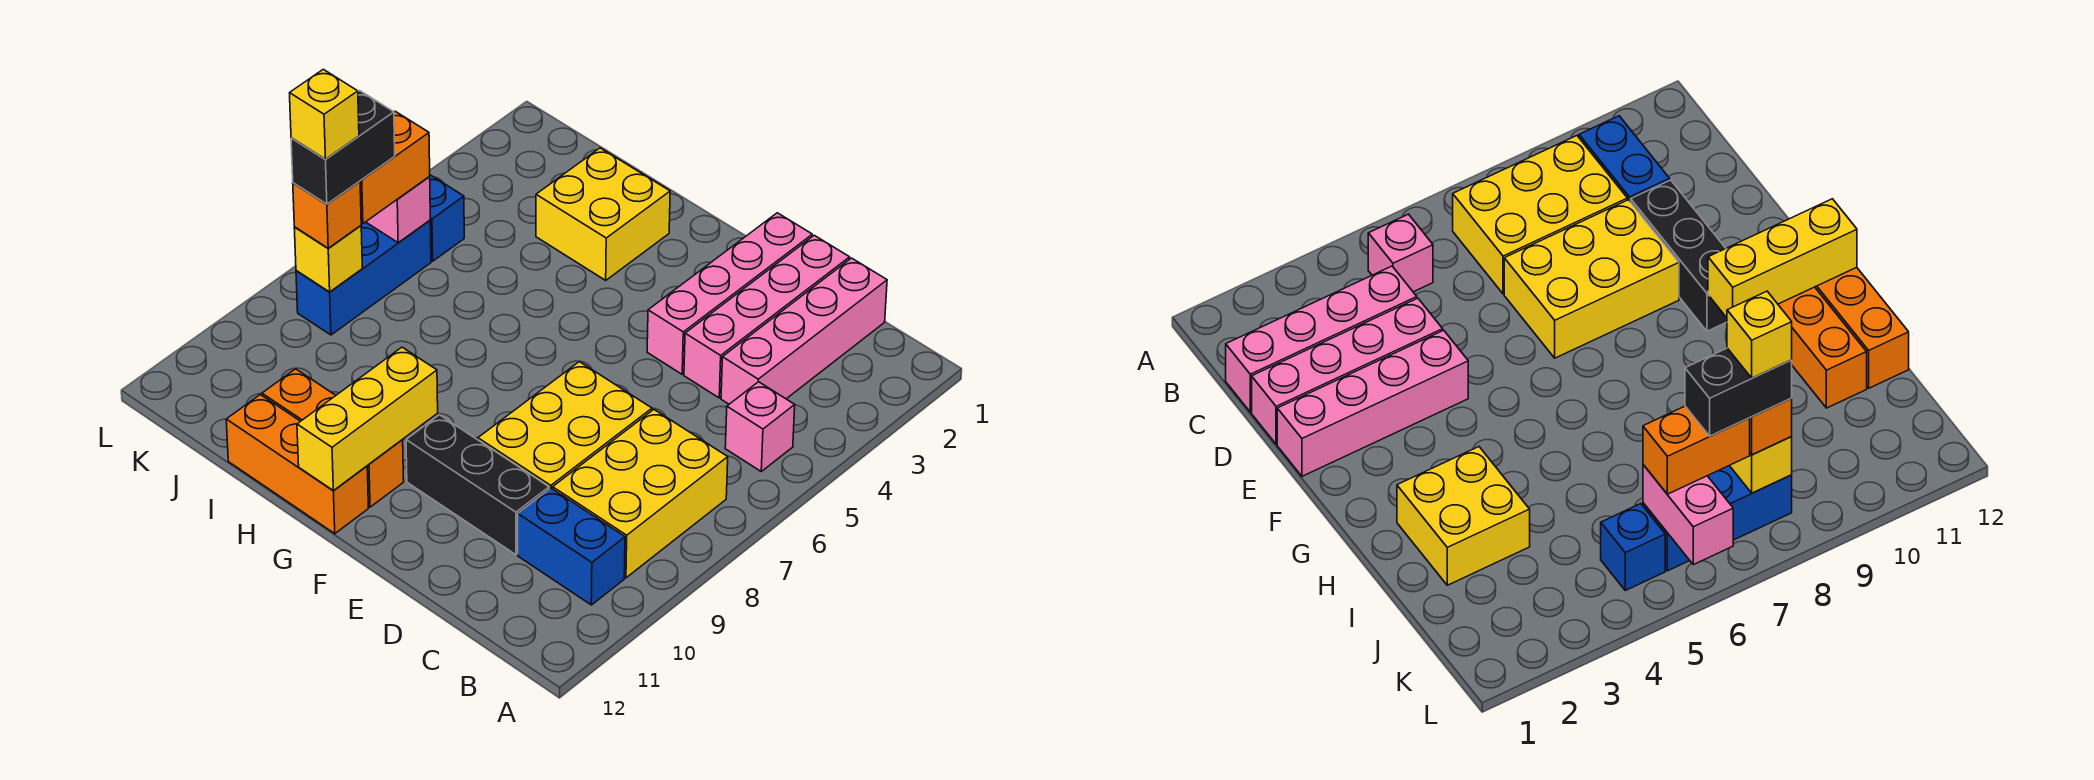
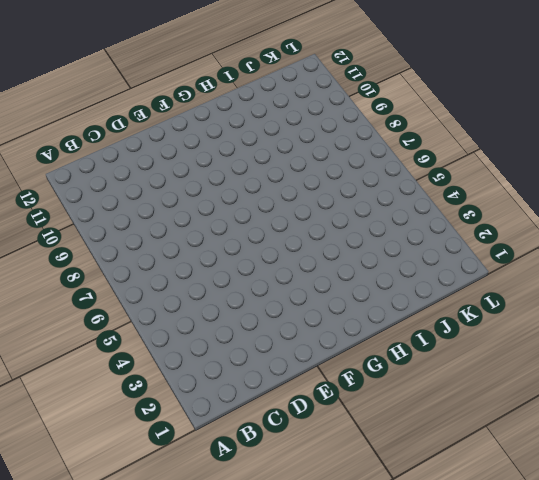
none -> pink brick B5 level 1
none -> yellow brick B7:C9 level 1
none -> blue brick B10:C10 level 1

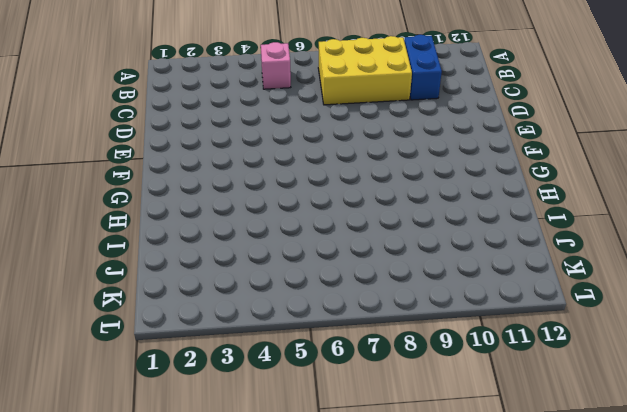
none -> pink brick C1:C4 level 1
none -> pink brick D1:D4 level 1
none -> yellow brick D7:E9 level 1

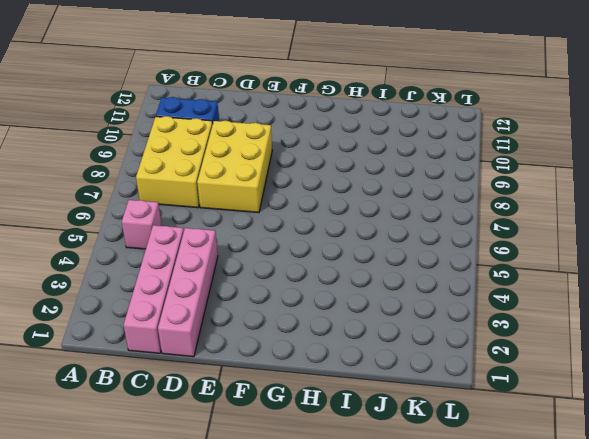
none -> black brick D10:F10 level 1
none -> pink brick E1:E4 level 1
none -> orange brick G11:I11 level 1

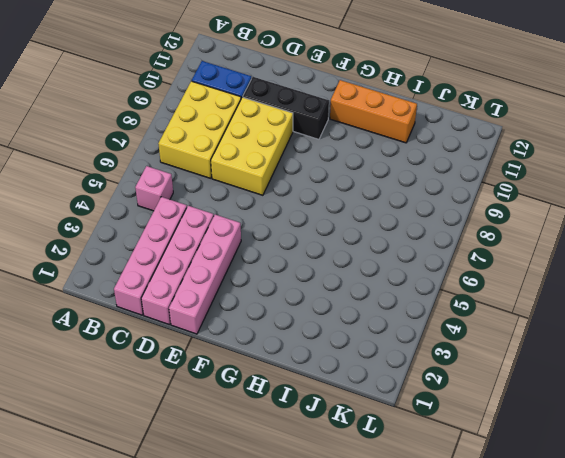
none -> orange brick G12:I12 level 1
none -> yellow brick H2:I3 level 1
none -> blue brick K5 level 1

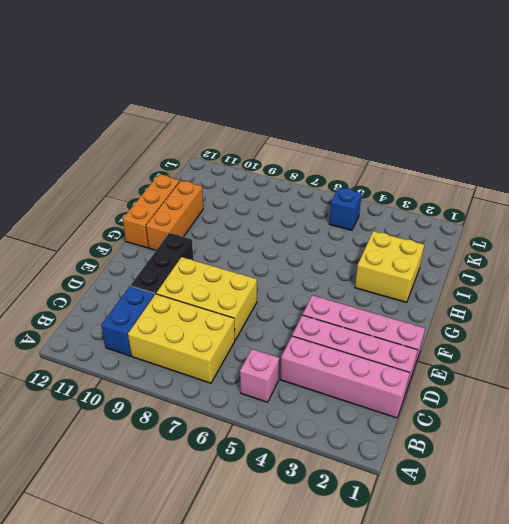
none -> blue brick K6:K8 level 1
none -> yellow brick G10:G12 level 2
none -> pink brick K6:L6 level 2

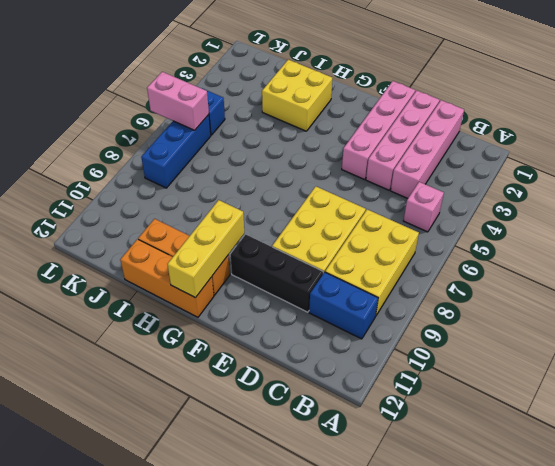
none -> yellow brick K8 level 2
none -> orange brick K6:K7 level 3
none -> orange brick K8 level 3

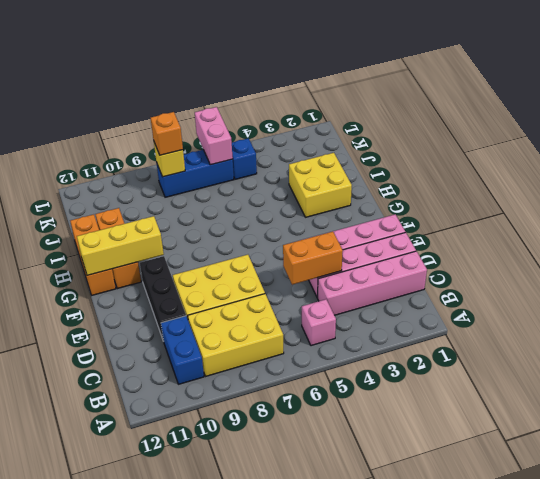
orange brick D4:D5 level 2 -> orange brick K6:K7 level 3
none -> black brick K7:K8 level 4
none -> yellow brick K8 level 5

